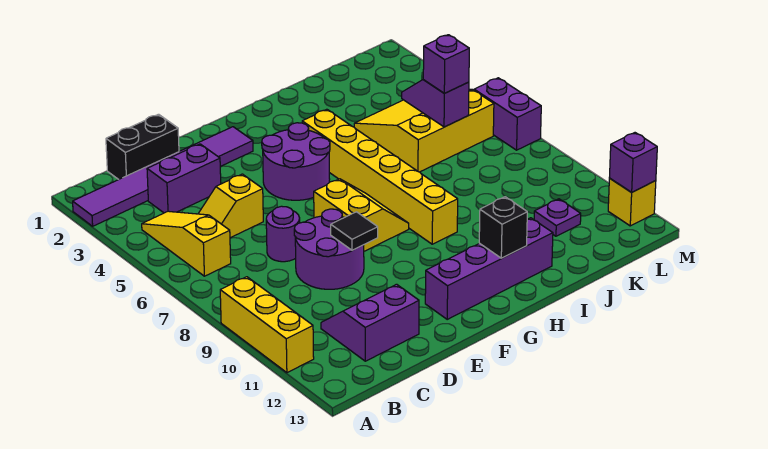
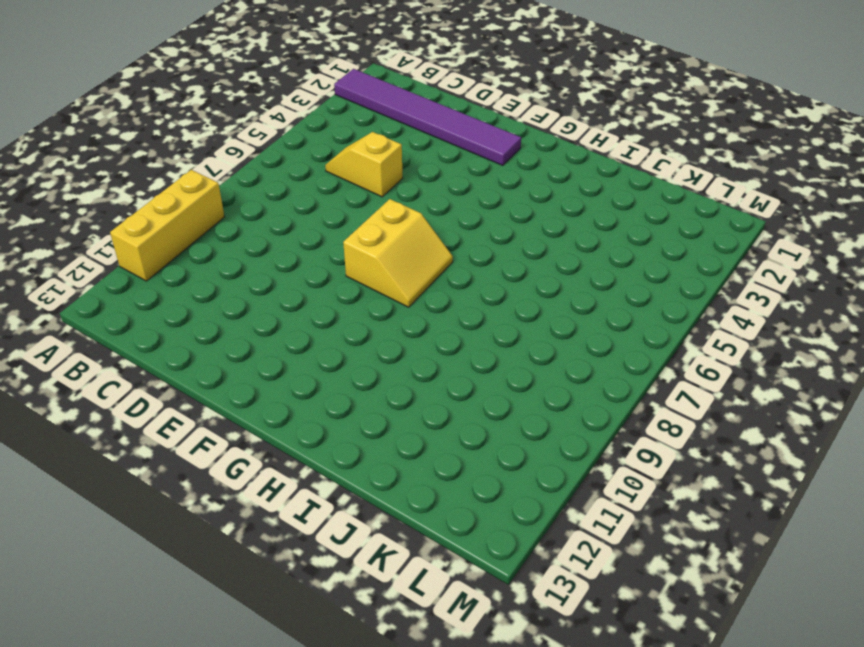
none -> yellow slope B4:B6 level 1 top 6
none -> black brick C1:D1 level 1
none -> purple brick C3:D3 level 1

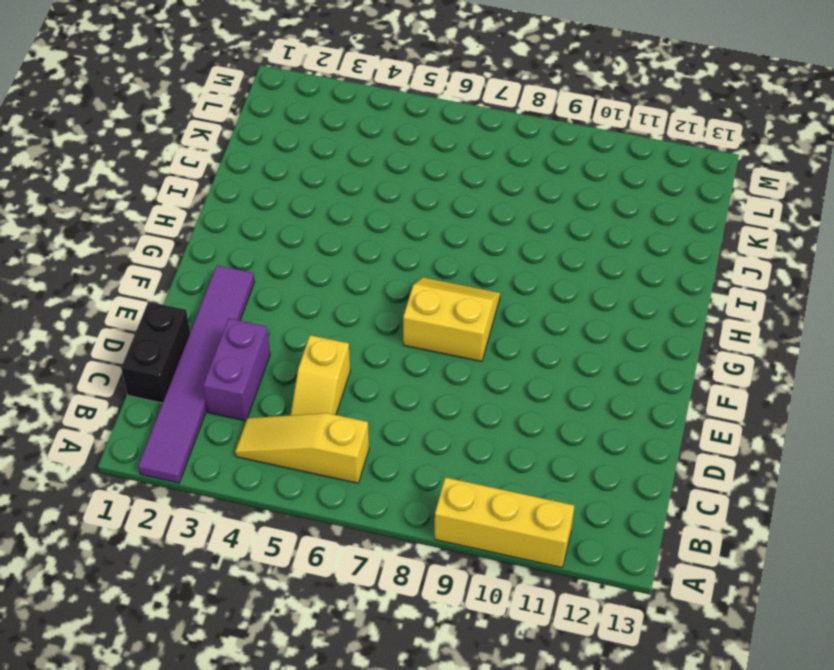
none -> purple slope C11:D12 level 1 top 12
none -> purple round brick D7 level 1
none -> purple round brick D8:E9 level 1

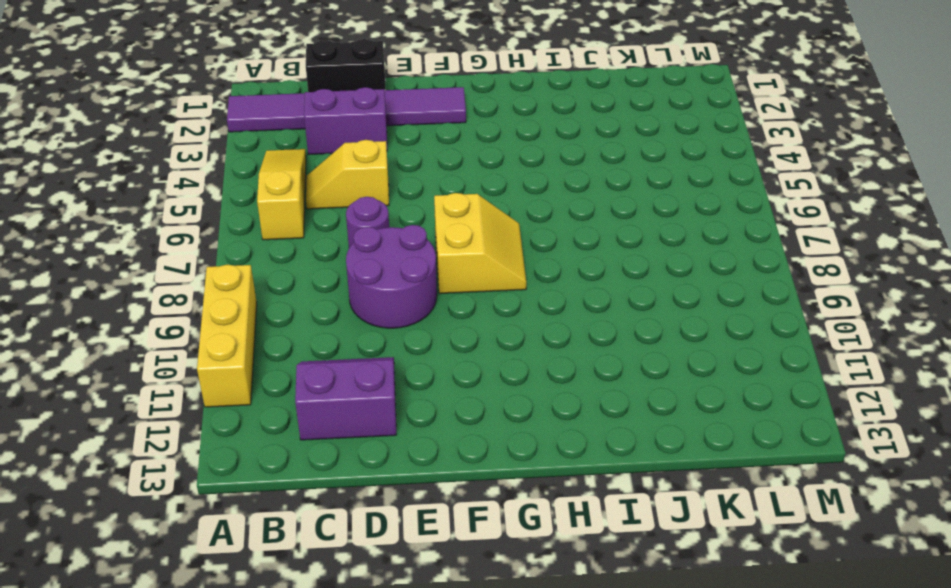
none -> purple round brick F4:G5 level 1
none -> purple brick F12:I12 level 1
none -> yellow brick H4:H9 level 1

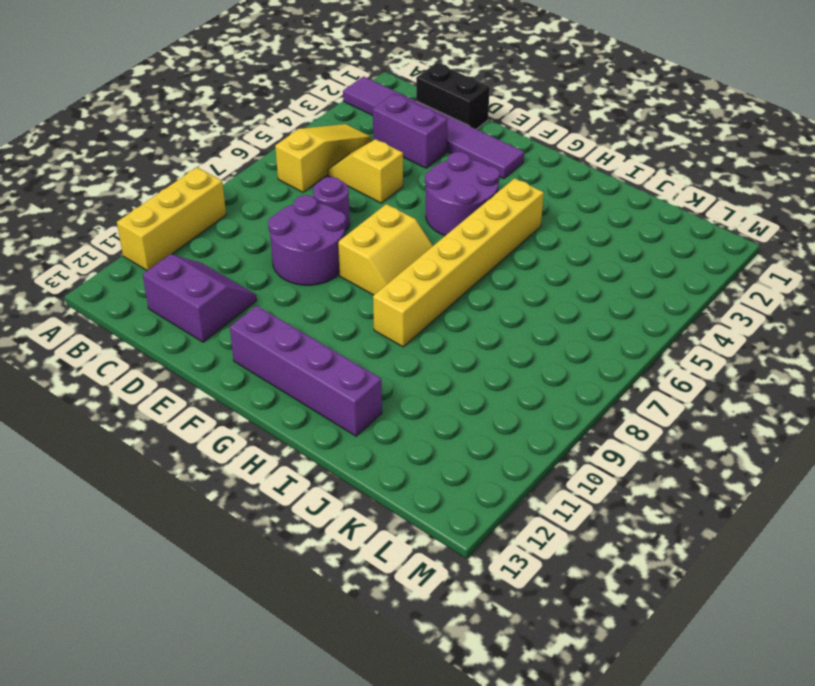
none -> yellow slope J4:L6 level 1 top 6
none -> purple plate K11 level 1
none -> purple brick M6:M7 level 1

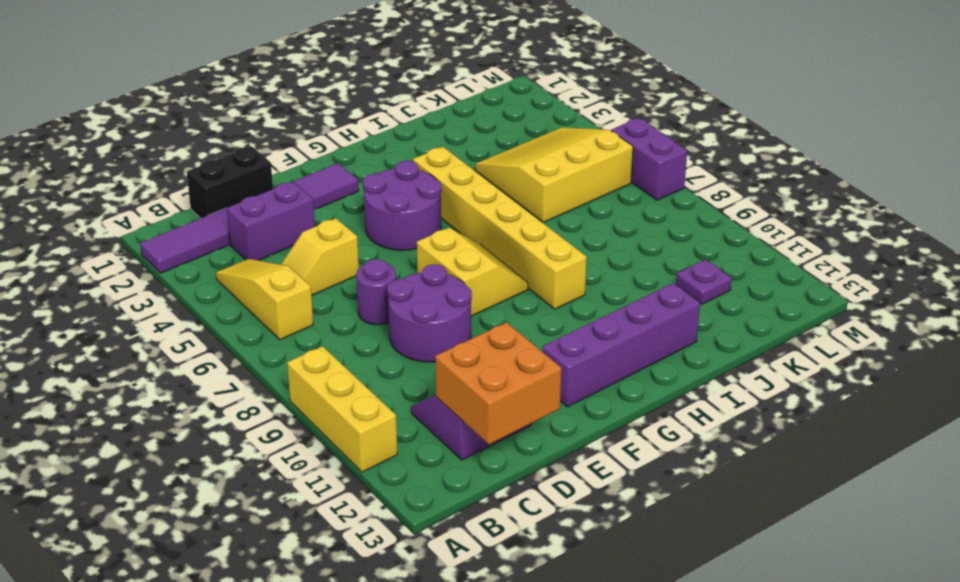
orange brick C12:D13 level 2 -> none
none -> yellow brick M12 level 1
none -> black tile E9 level 2
none -> black brick H12 level 2

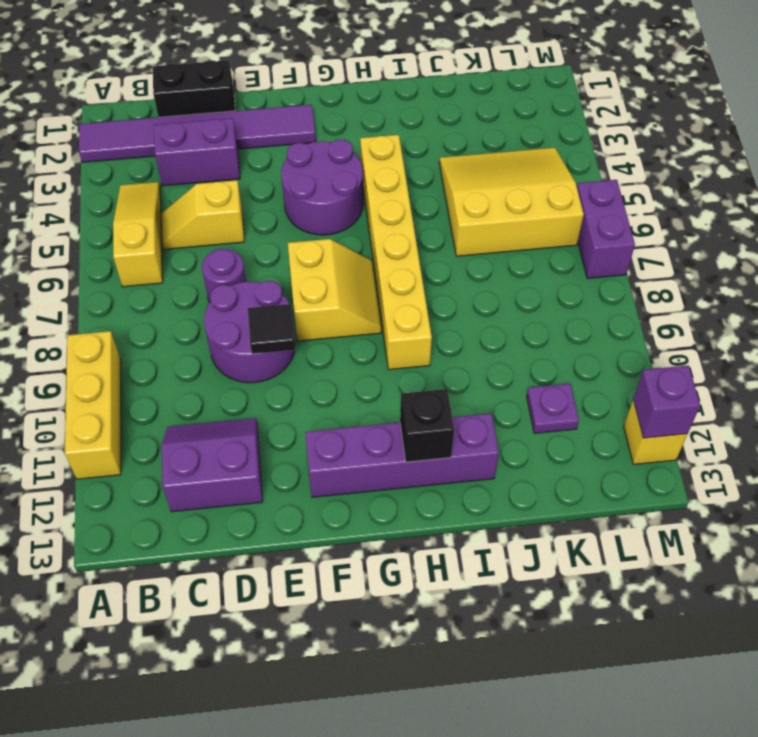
none -> purple slope K5:K6 level 2 top 6
none -> purple brick K6 level 3

